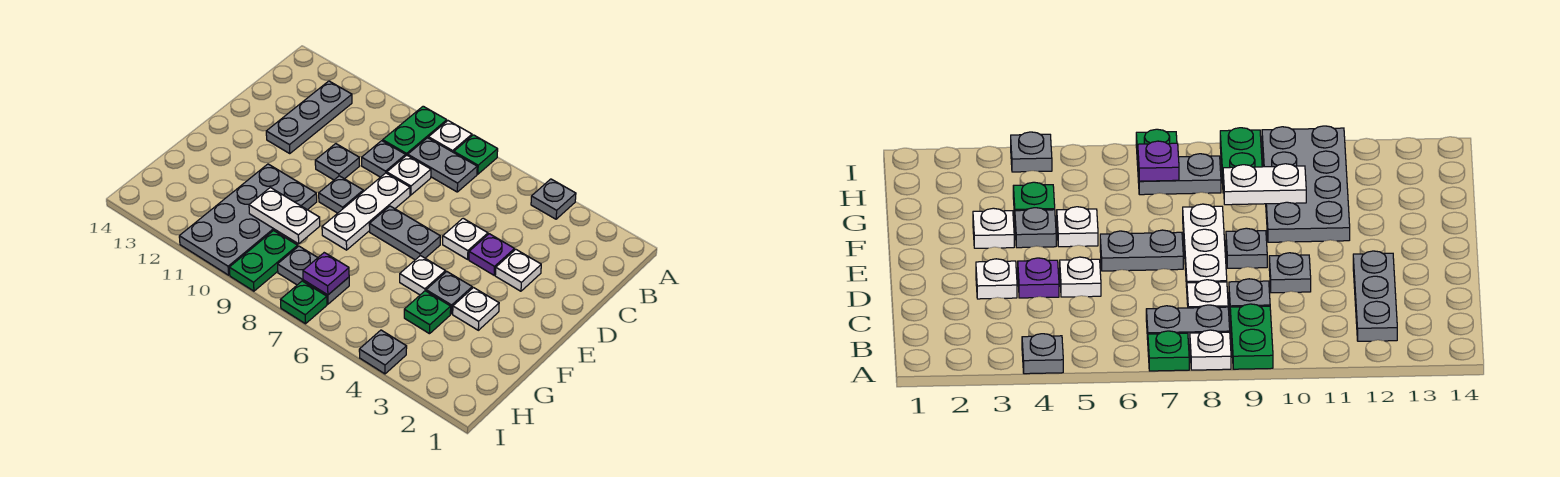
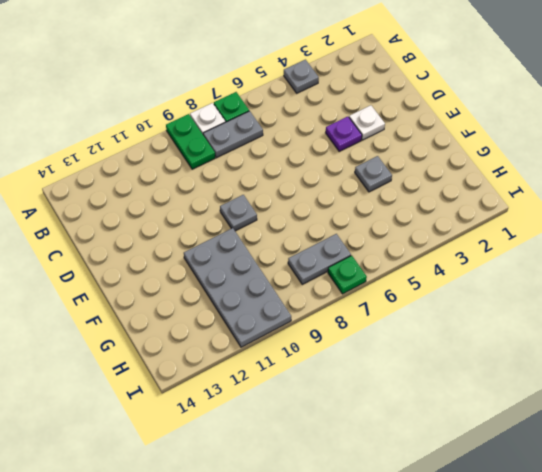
none -> grey plate B12:D12 level 1
none -> white plate C8 level 1
none -> grey plate C9 level 1

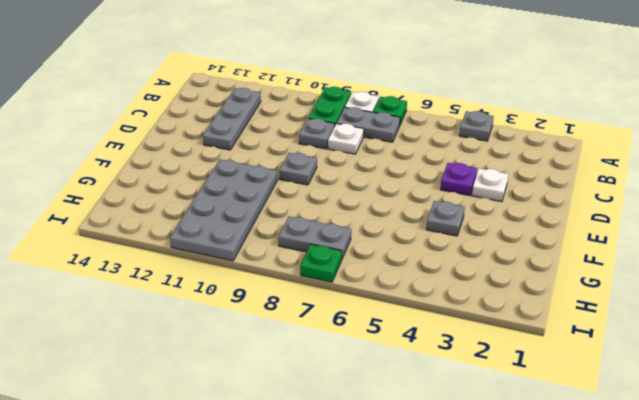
none -> white plate D5 level 1
none -> white plate D8:F8 level 1
none -> grey plate D10 level 1

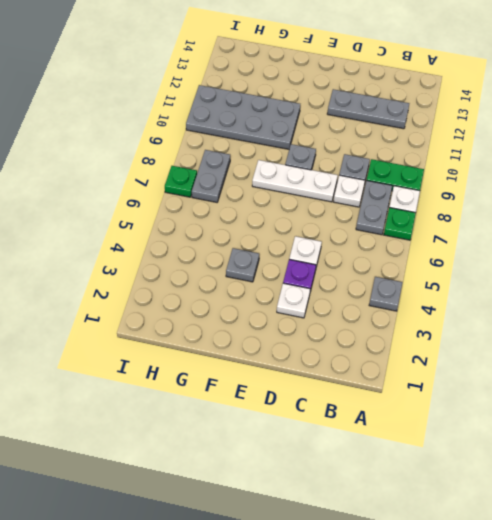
none -> grey plate D10 level 1
none -> grey plate E6:E7 level 1
none -> white plate F3 level 1

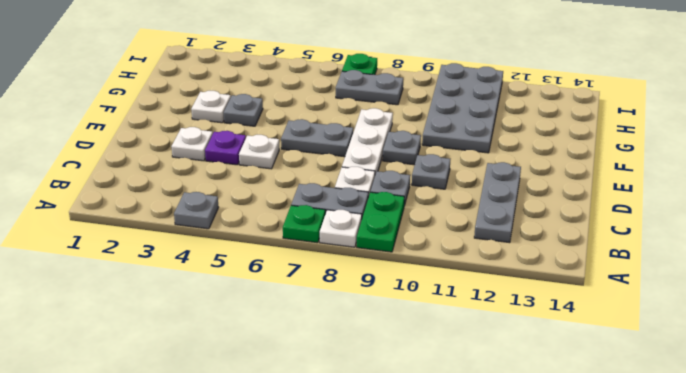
none -> white plate F5 level 1
none -> green plate G4 level 1
none -> green plate H9:I9 level 1

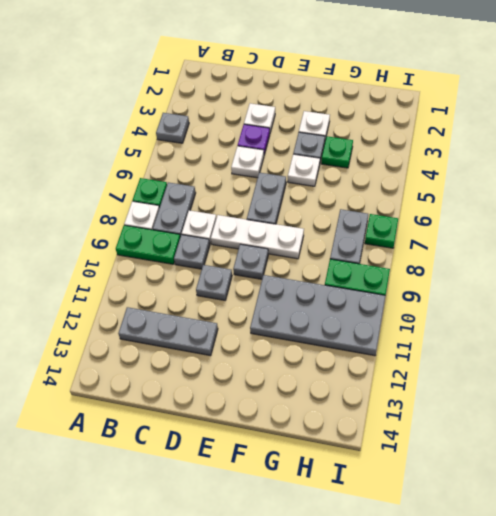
none -> grey plate I4 level 1
none -> white plate G9:G10 level 2
none -> purple plate H7 level 2

